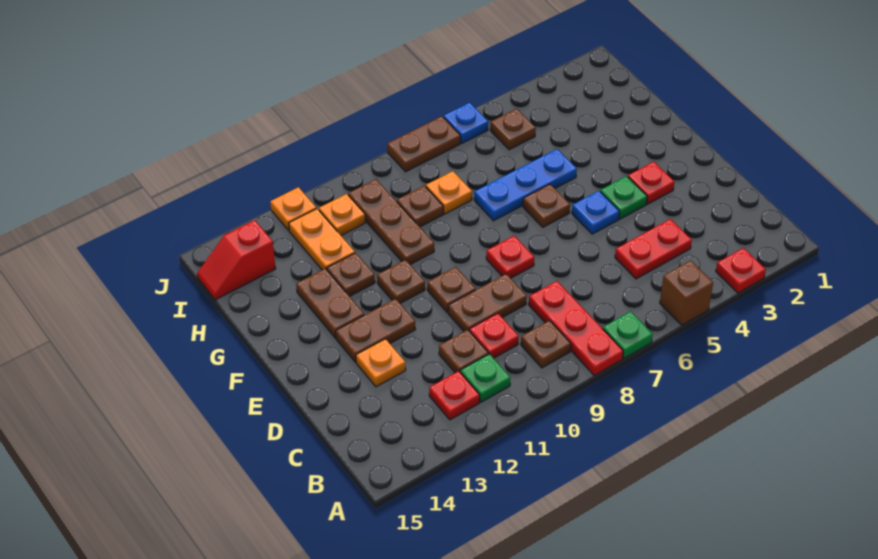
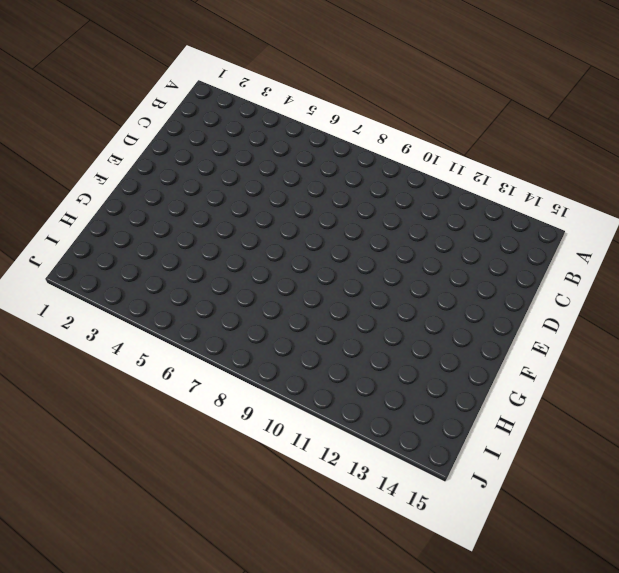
none -> red plate A3 level 1
none -> brown brick A5 level 1
none -> green plate A7 level 1
none -> red plate A8:C8 level 1

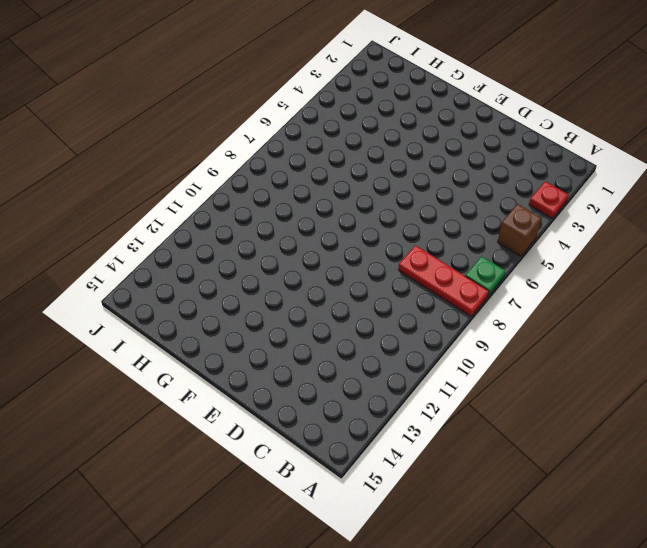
none -> brown plate B9 level 1
none -> green plate B11 level 1
none -> red plate B12 level 1
none -> red plate C4:C5 level 1

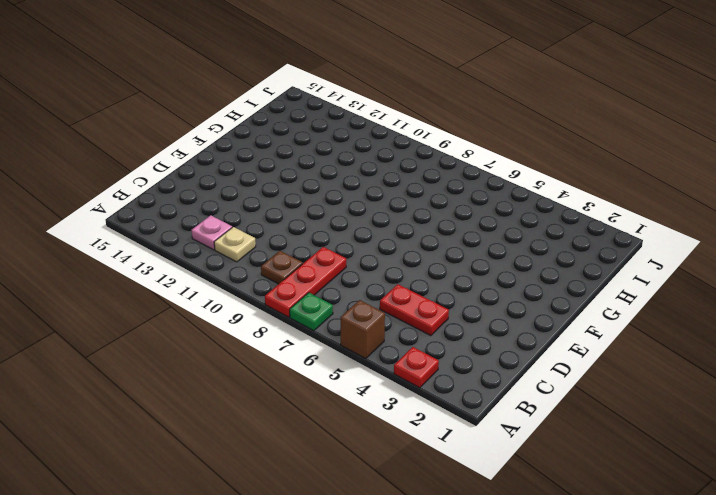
tan plate B11 level 1 -> green plate B11 level 1
pink plate B12 level 1 -> red plate B12 level 1
none -> red plate C10 level 1
none -> brown plate C11 level 1
none -> brown plate D9:D10 level 1
none -> orange plate D13 level 1

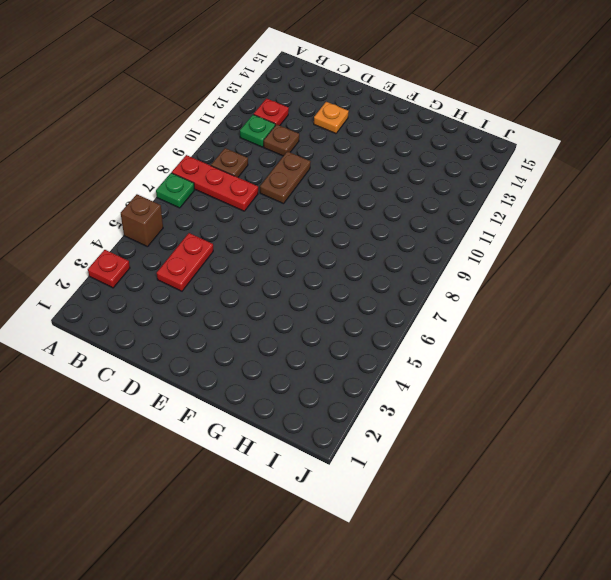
none -> red plate C10 level 1
none -> red plate E3 level 1
none -> green plate E4 level 1
none -> blue plate E5 level 1

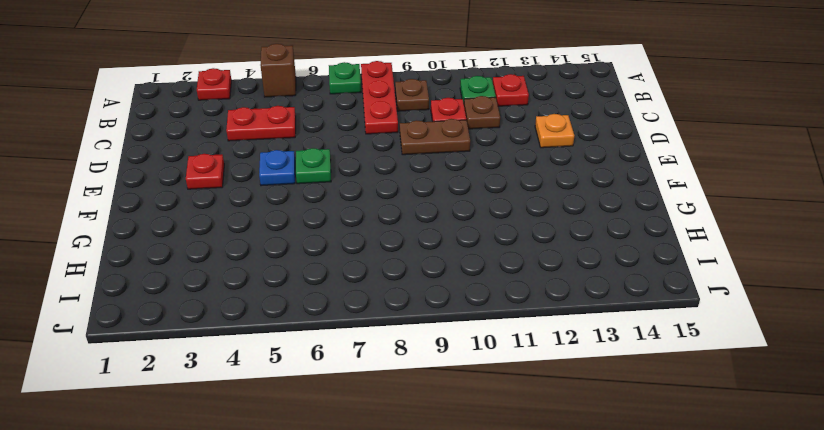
green plate E6 level 1 -> green plate E4 level 1
none -> red plate E8 level 1
none -> brown plate E10 level 1
none -> brown plate E12:E13 level 1
none -> brown plate F6 level 1

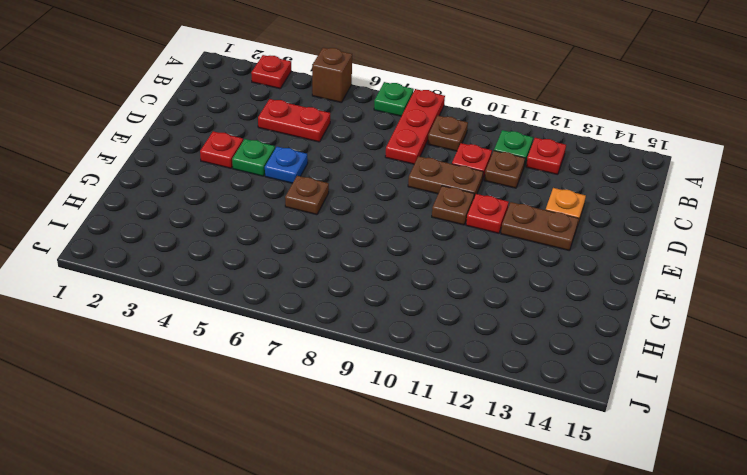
red plate E11 level 1 -> red plate E8 level 1
none -> brown plate F11 level 1
none -> brown plate F13:G13 level 1
none -> blue plate G5:G7 level 1
none -> brown plate G10:I10 level 1

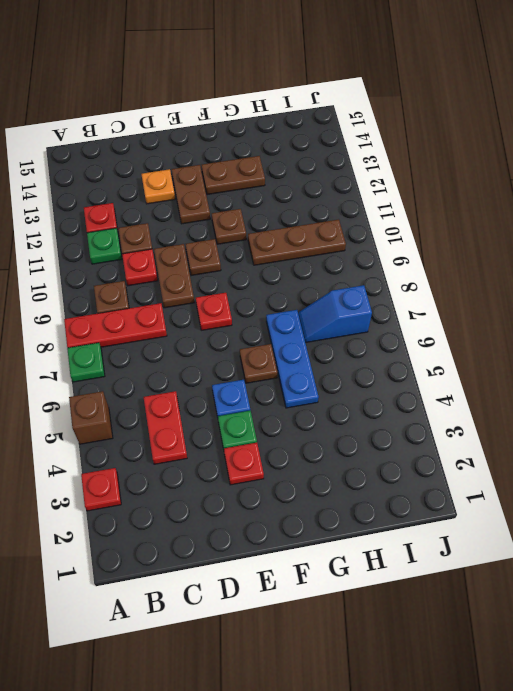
blue slope H7:I7 level 1 top I -> none
none -> brown plate G12 level 1
none -> orange plate H8 level 1
none -> brown plate H9 level 1
none -> orange plate H12:I12 level 1

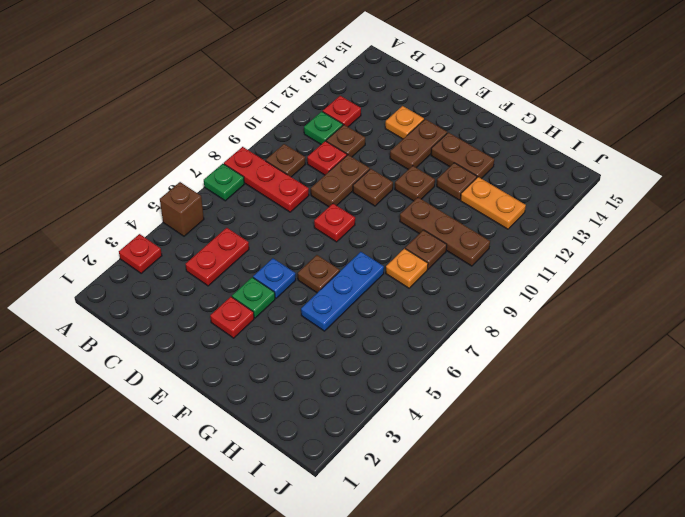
none -> brown plate I5 level 1
none -> orange plate I11 level 1
none -> red slope I14:I15 level 1 top 14
none -> blue plate J6 level 1

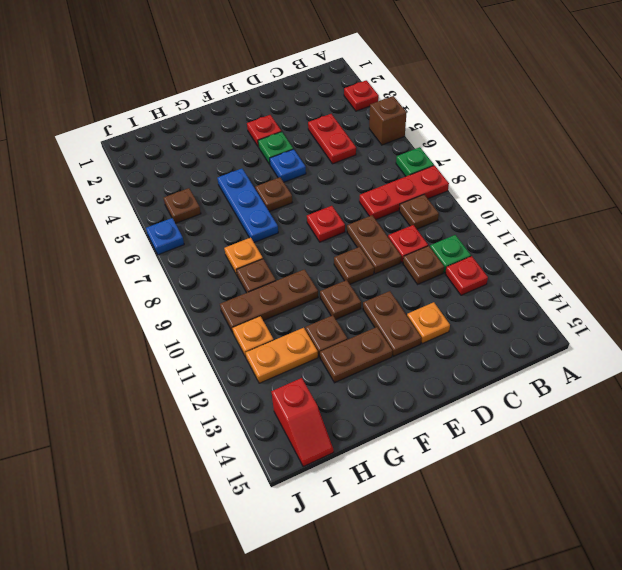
none -> brown plate J7:J8 level 1
none -> orange plate J12 level 1

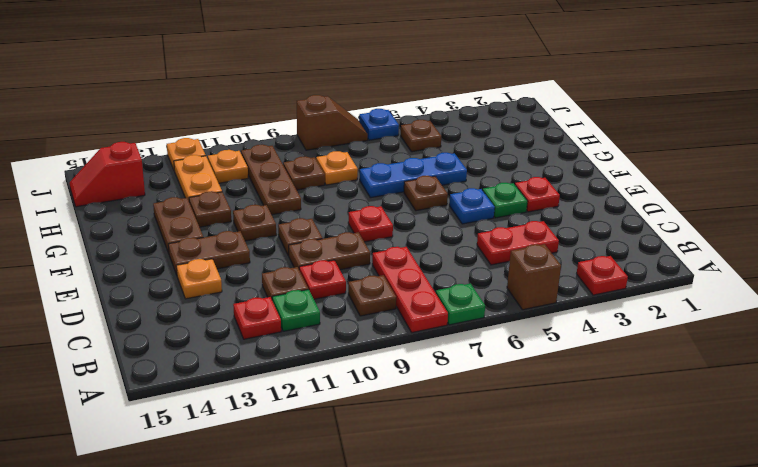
brown slope J7:J8 level 1 top 8 -> brown plate J7:J8 level 1

